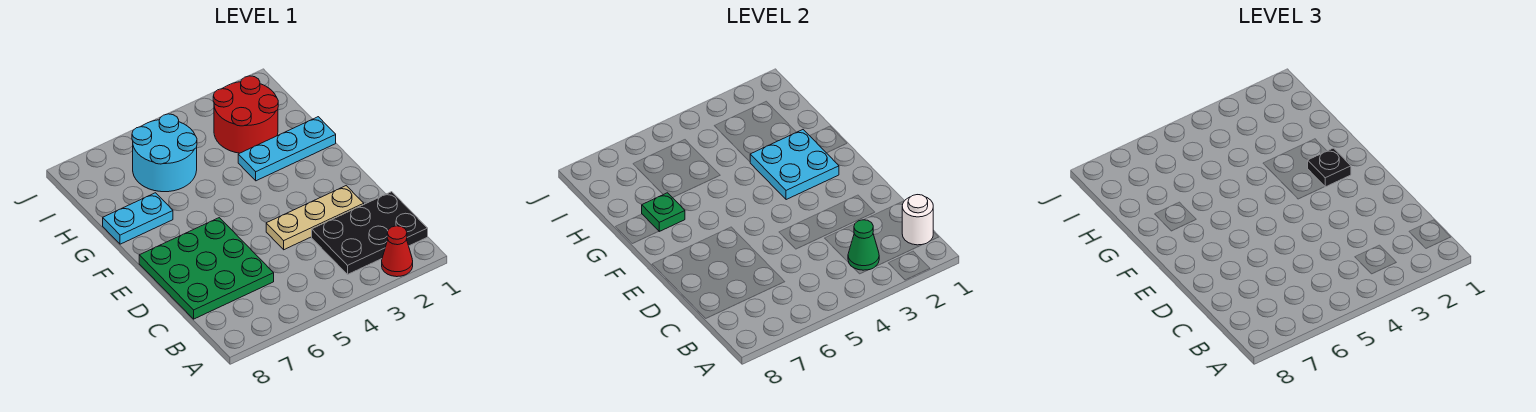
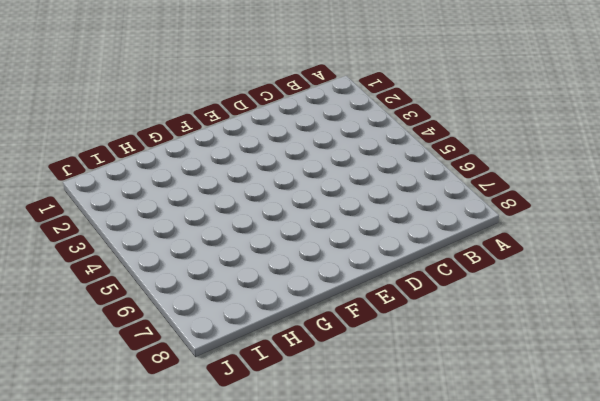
none -> red cone A2 level 1
none -> black plate B1:C3 level 1
none -> green plate C6:E8 level 1

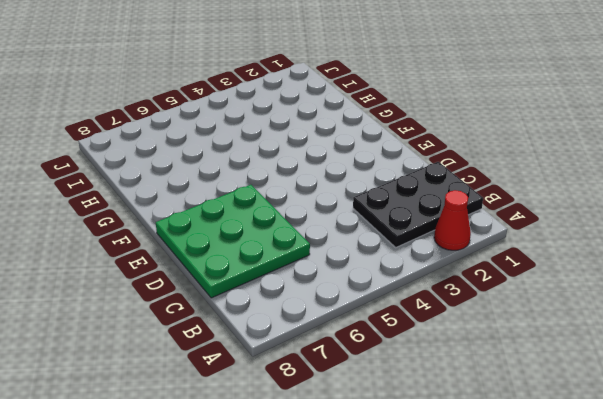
none -> tan plate D2:D4 level 1
none -> cyan plate G1:G3 level 1
none -> cyan plate G7:G8 level 1

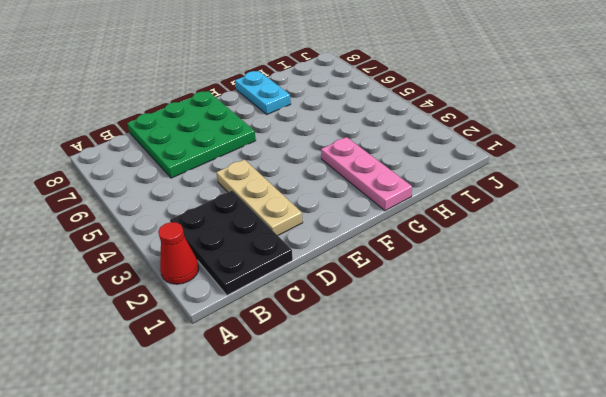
pink plate G1:G3 level 1 -> cyan plate G1:G3 level 1
none -> red round brick H2:I3 level 1
none -> cyan round brick H5:I6 level 1
none -> white round brick B1 level 2

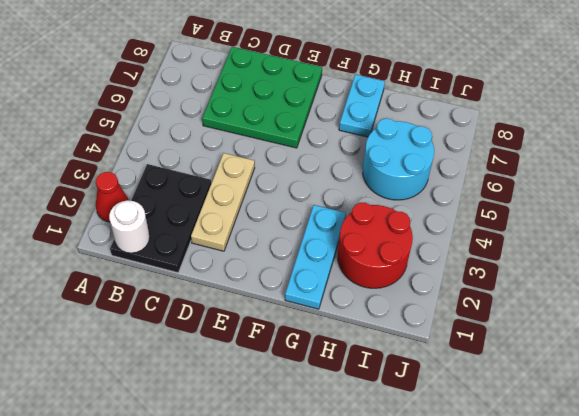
none -> green cone B3 level 2
none -> cyan plate F2:G3 level 2
none -> green plate G7 level 2

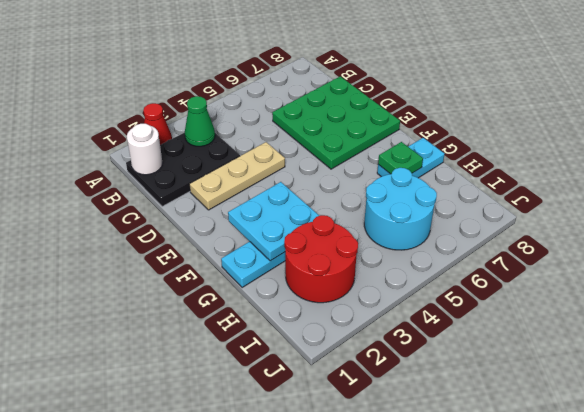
none -> black plate F2 level 3

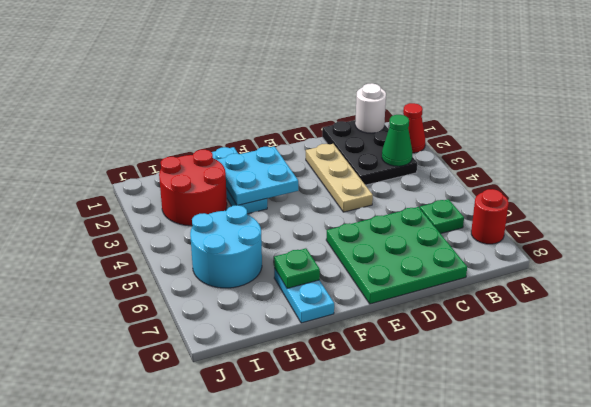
red round brick A7 level 1 -> none
green plate B6 level 1 -> none
none -> black plate F2 level 3

